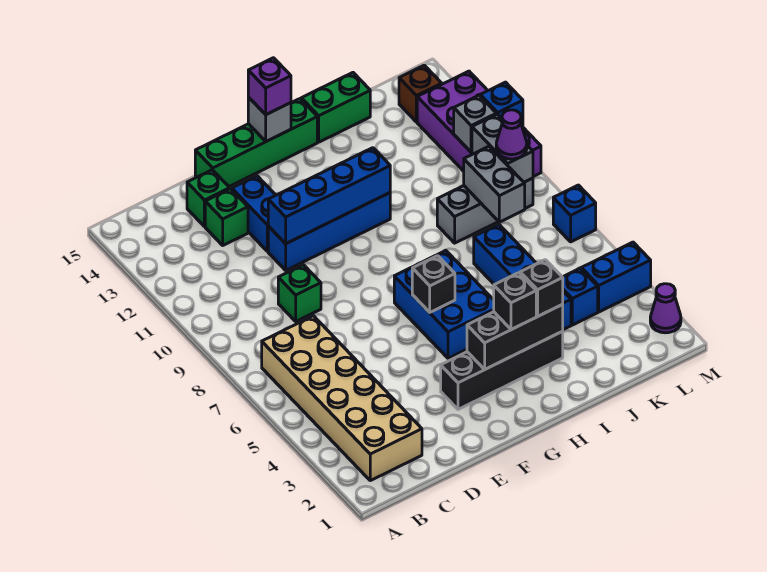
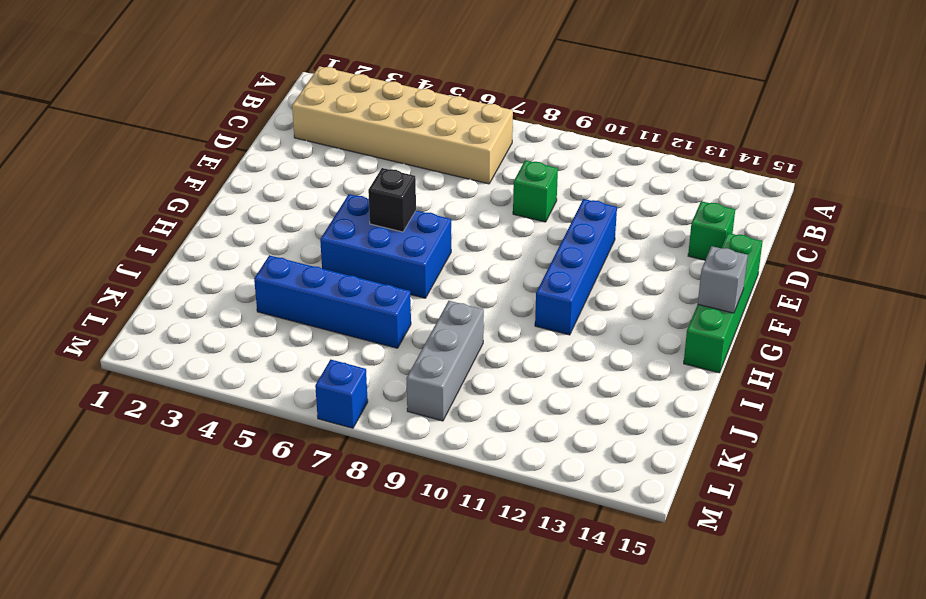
none -> green brick D13 level 1
none -> blue brick E12:E13 level 1
none -> black brick F3:I3 level 1
none -> green brick I15:J15 level 1

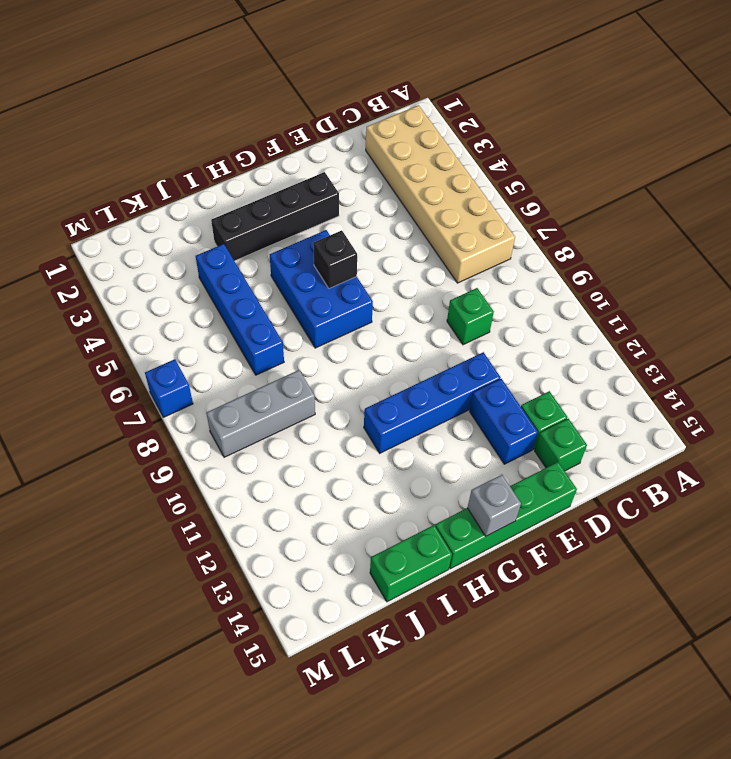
none -> blue brick K4 level 1
none -> blue brick L4:M4 level 1
none -> purple brick L10:M13 level 1
none -> brown brick L14 level 1

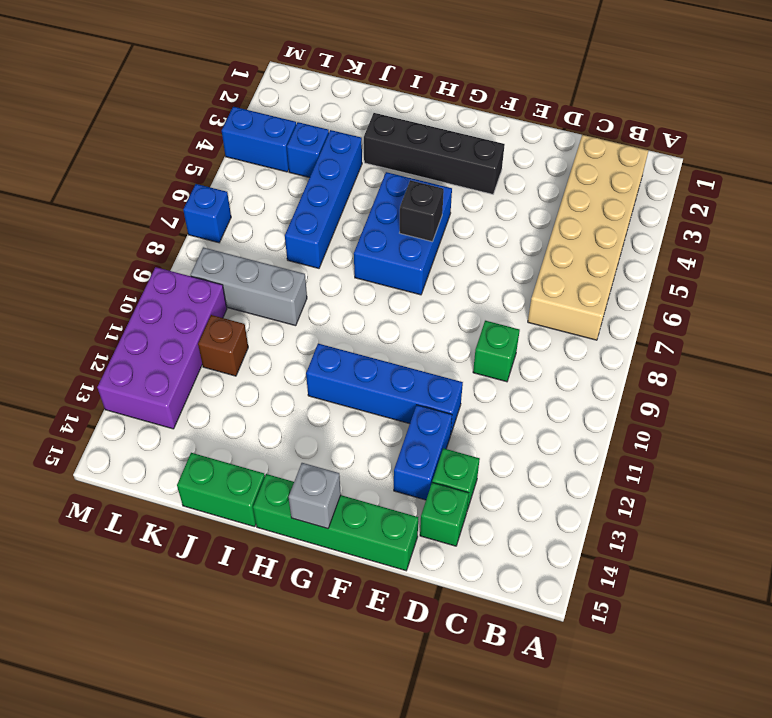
brown brick K11 level 1 -> brown brick L14 level 1
none -> purple cone M2 level 1
none -> blue brick E11:H11 level 2
none -> black brick G3:I3 level 2
none -> grey brick K8:K9 level 2

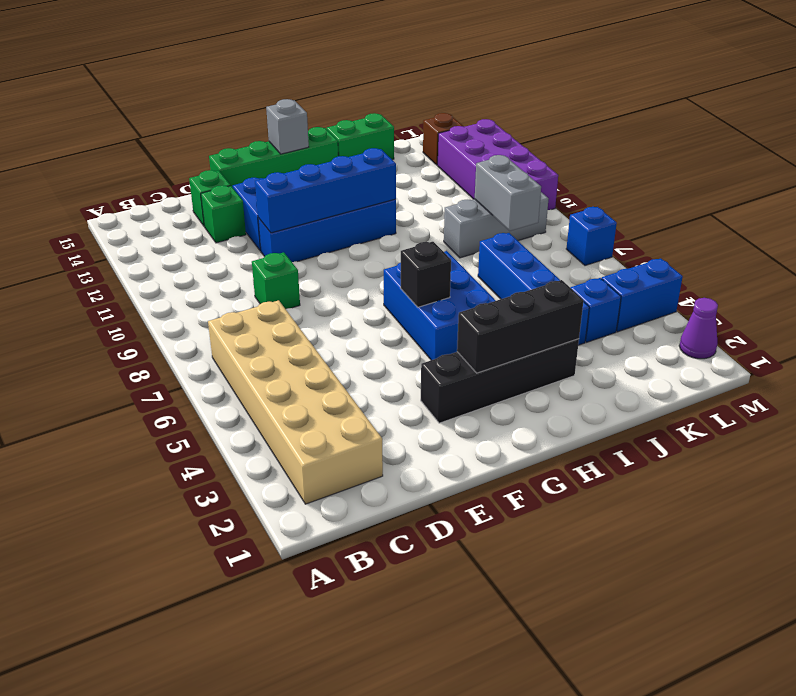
none -> grey brick L9:L10 level 2
none -> grey brick L11 level 2
none -> blue brick M11 level 2
none -> purple brick G15 level 3

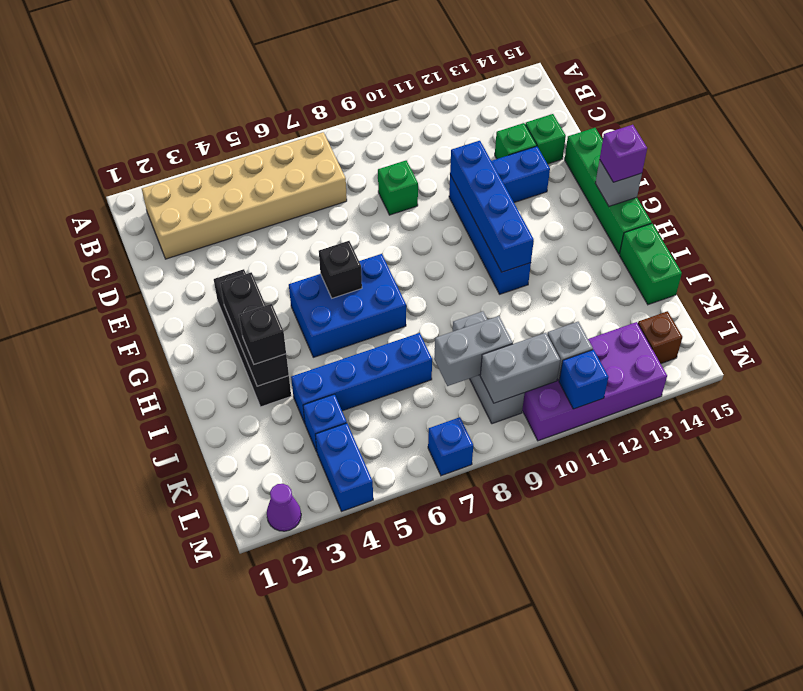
none -> black brick H3 level 3
none -> purple cone L9 level 3

